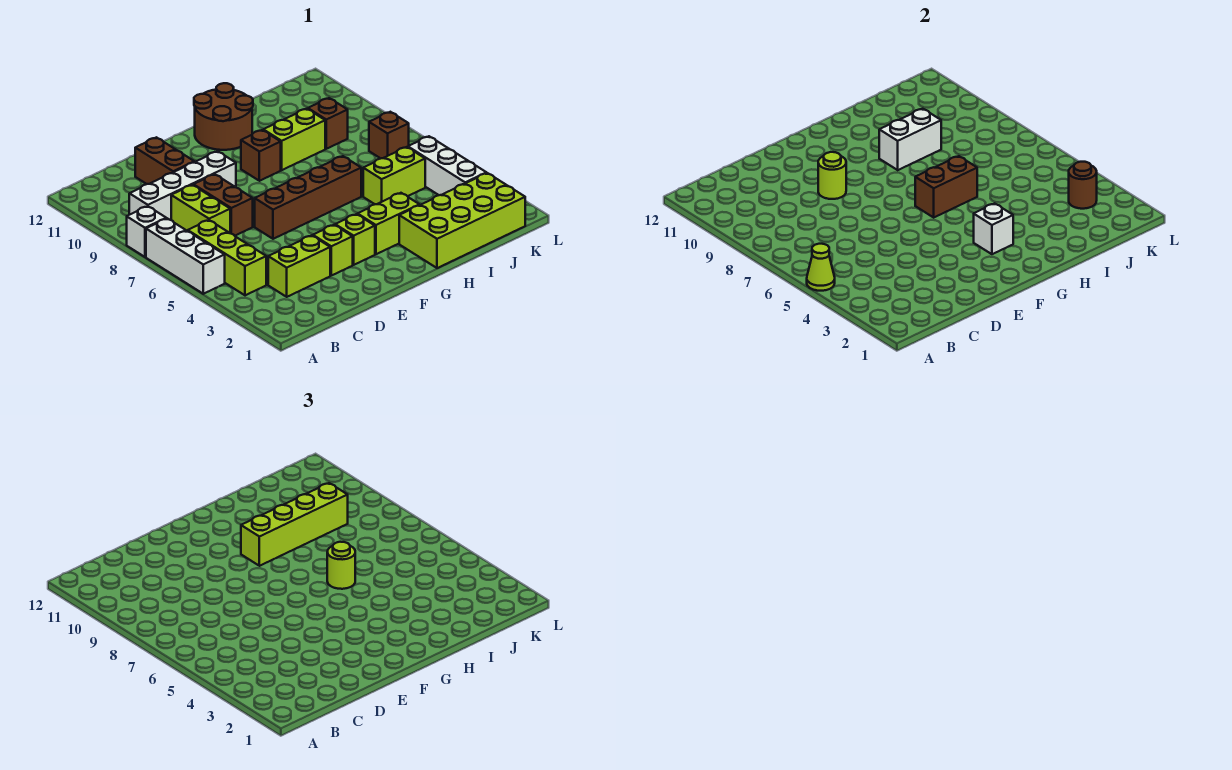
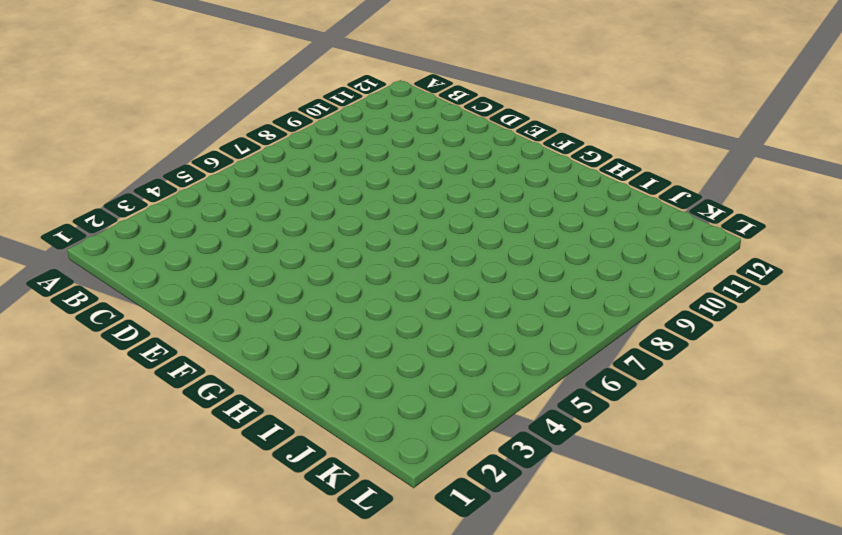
none -> white brick A5:A7 level 1
none -> white brick A8 level 1
none -> lime brick B4:B6 level 1

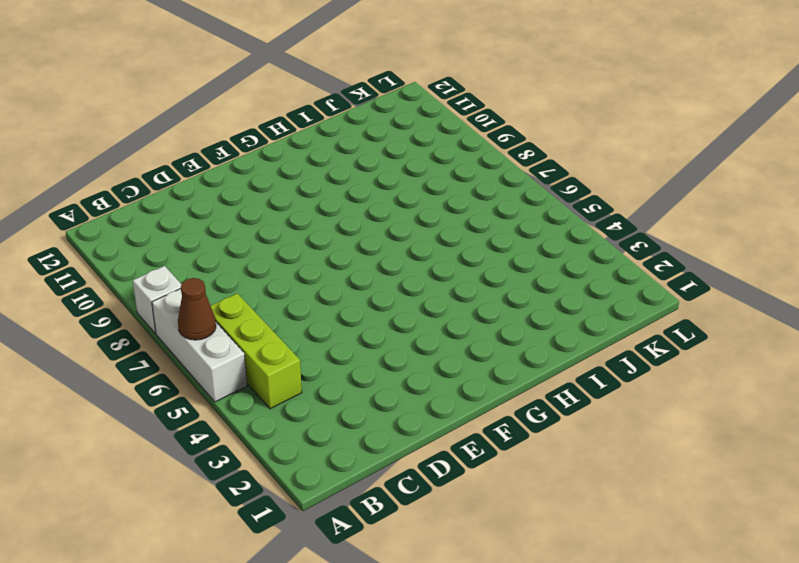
brown cone A6 level 2 -> none
none -> white brick B9:E9 level 1
none -> lime brick C3:D3 level 1
none -> lime brick C7:C8 level 1

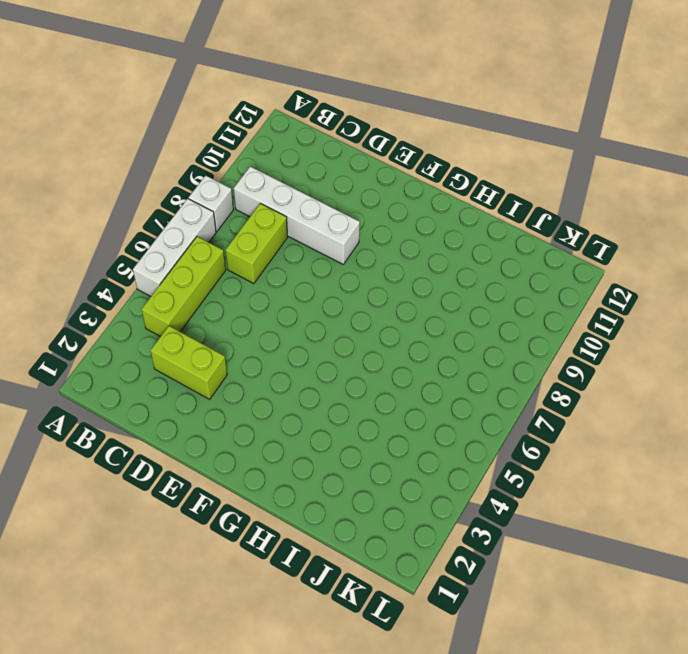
none -> brown brick D7:D8 level 1
none -> brown brick D10:D11 level 1
none -> lime brick E3 level 1

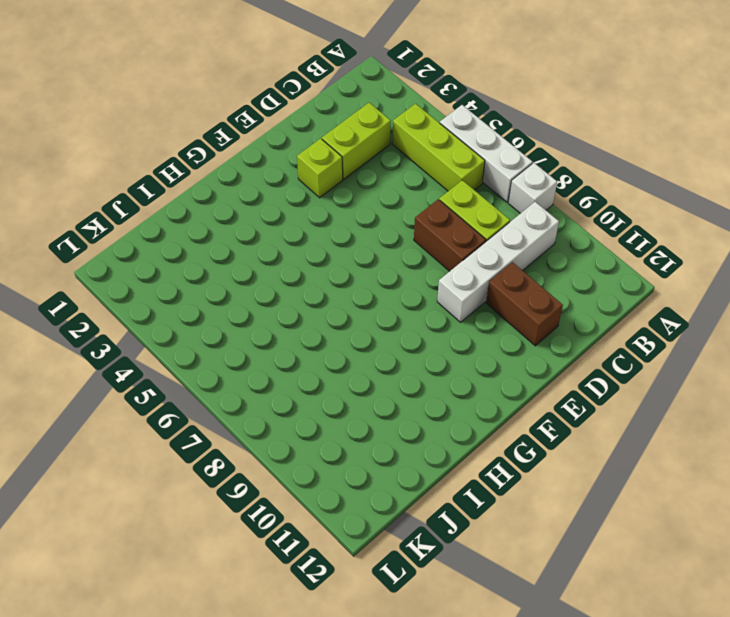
none -> brown brick E6:H6 level 1
none -> lime brick F3 level 1
none -> lime brick G3:H3 level 1

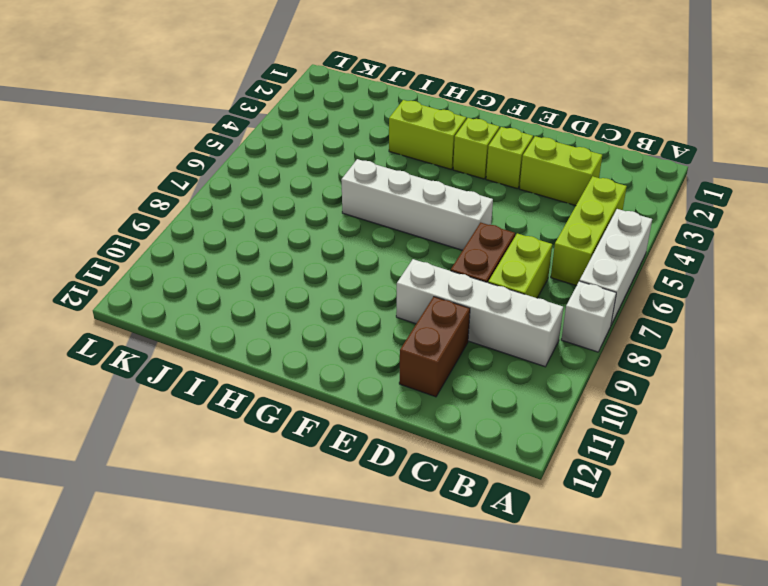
white brick E6:H6 level 1 -> brown brick E6:H6 level 1
none -> brown brick G9 level 1
none -> brown round brick G11:H12 level 1
none -> lime brick H1:K2 level 1

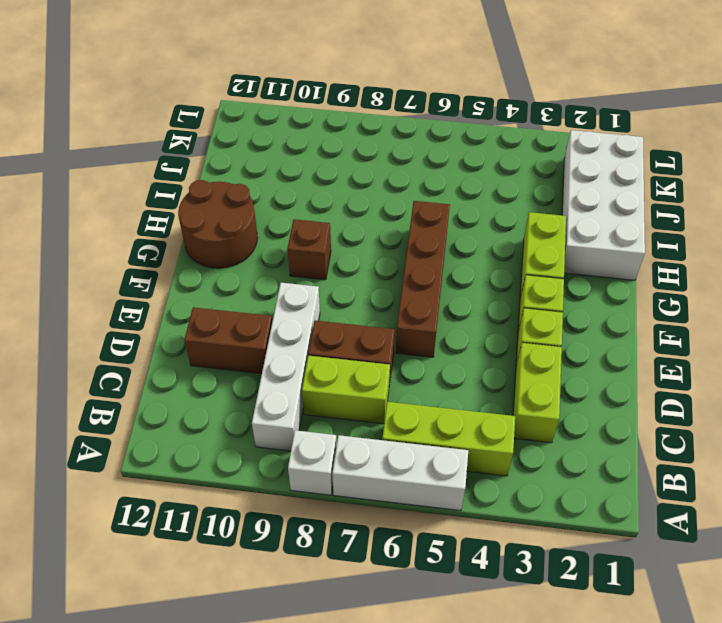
white brick H1:K2 level 1 -> lime brick H1:K2 level 1
none -> lime brick H9:I9 level 1
none -> lime brick I5:J5 level 1
none -> brown brick J9 level 1

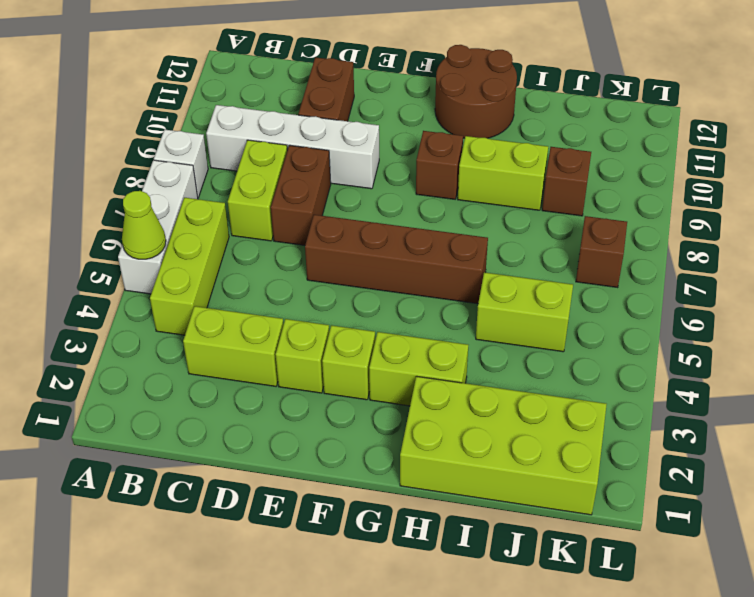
none -> white brick K3:K5 level 1
none -> lime round brick E9 level 2
none -> white brick G3 level 2

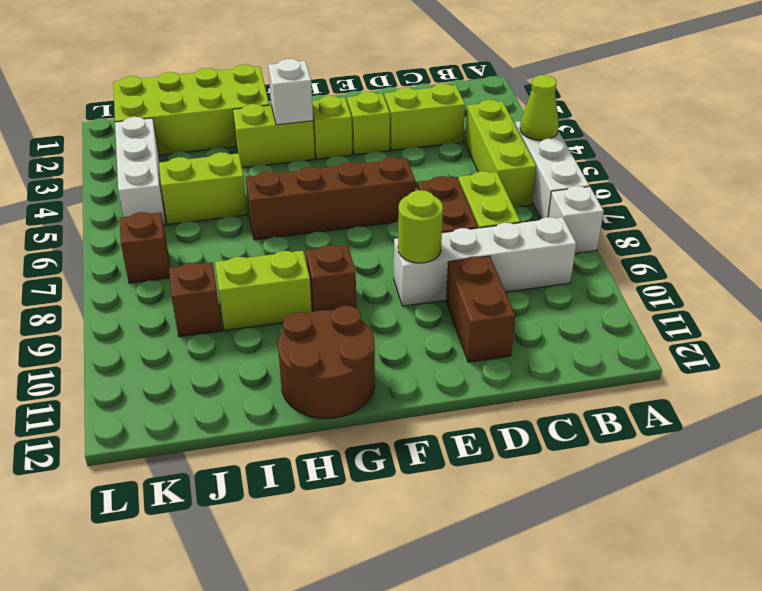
none -> brown brick G6:H6 level 2
none -> white brick H9:I9 level 2
none -> brown round brick K3 level 2

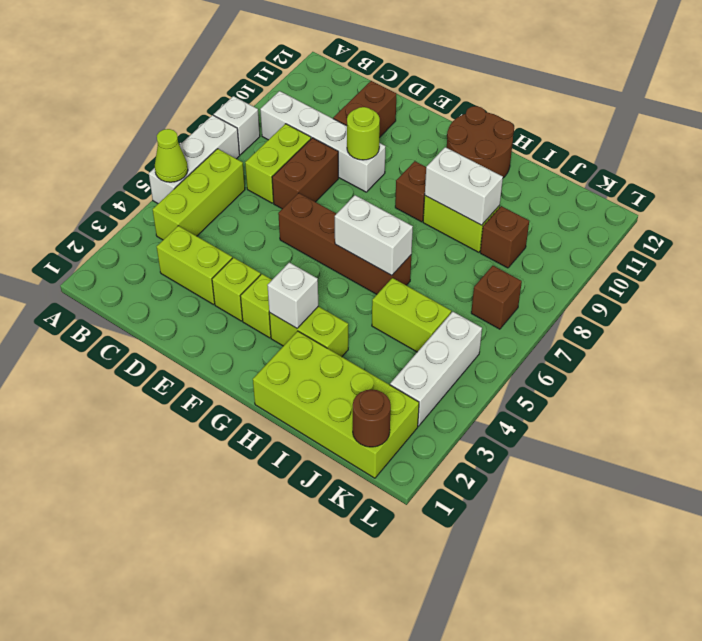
white brick G6:H6 level 2 -> brown brick G6:H6 level 2
brown round brick K1 level 2 -> brown round brick K3 level 2
none -> lime brick G9:J9 level 3
none -> lime round brick H6 level 3

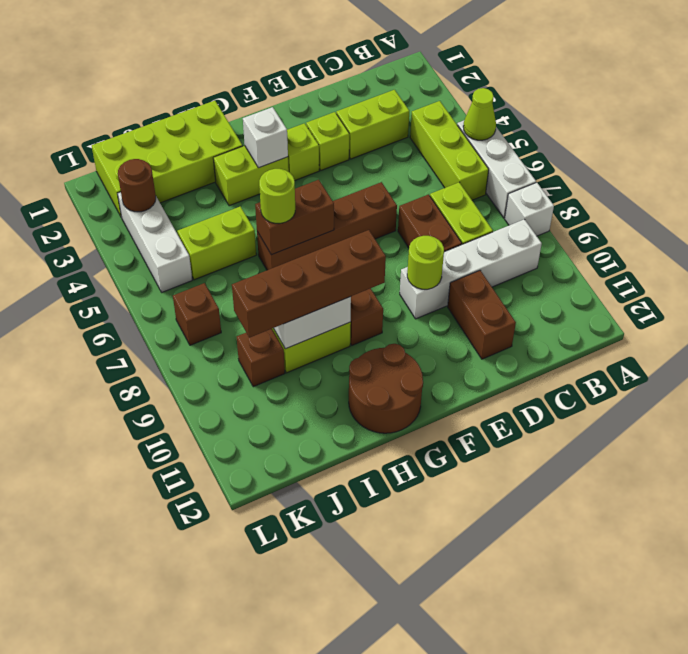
brown brick G9:J9 level 3 -> lime brick G9:J9 level 3

